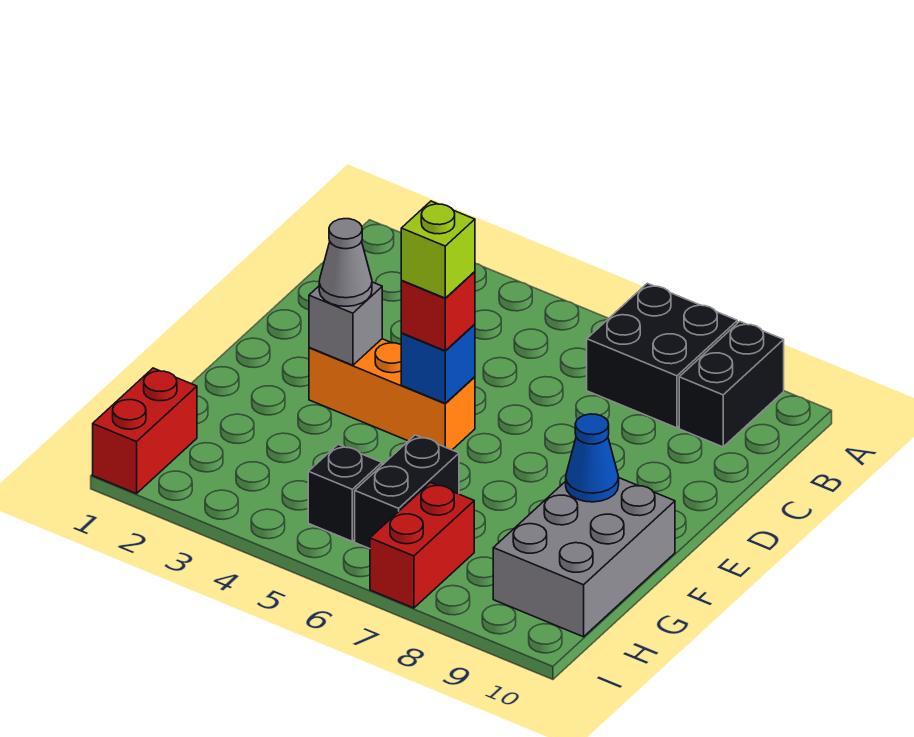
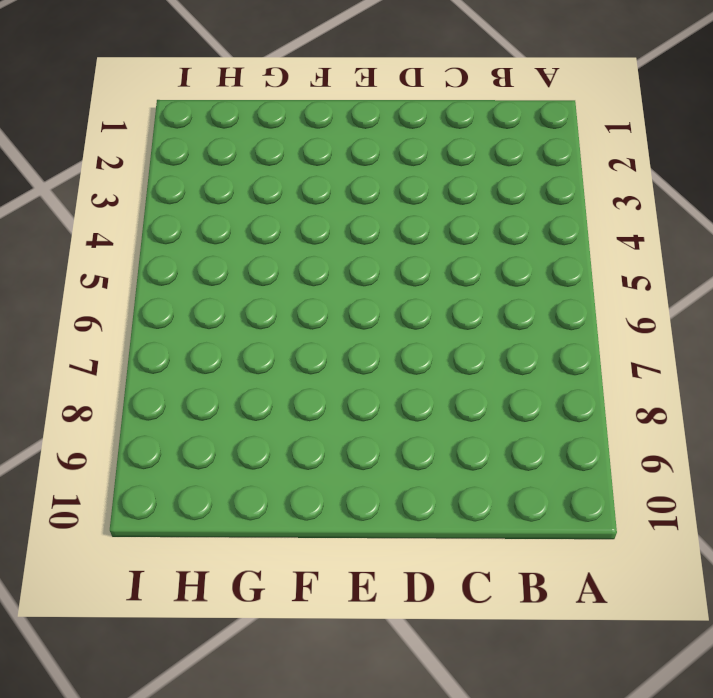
none -> black brick A7:B8 level 1
none -> black brick A9:B9 level 1
none -> orange brick E3:E5 level 1

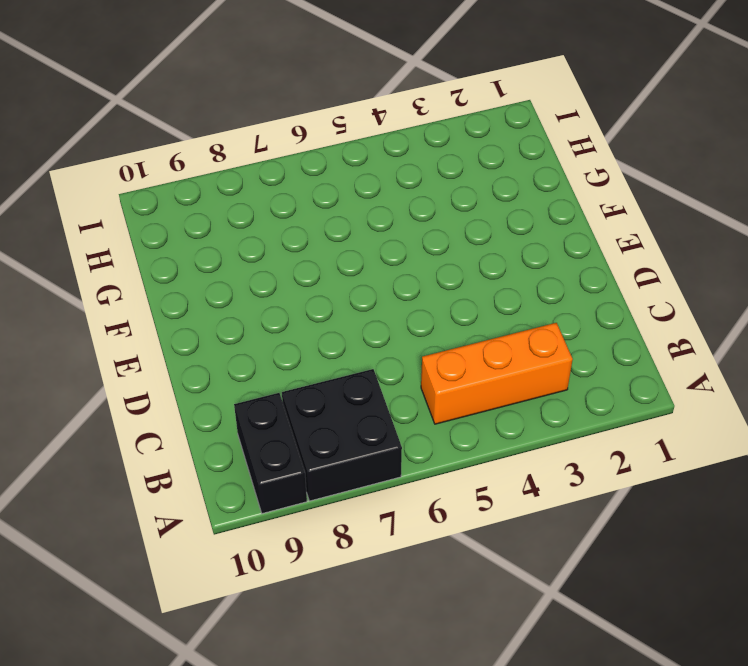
orange brick B3:B5 level 1 -> orange brick E3:E5 level 1
none -> grey brick F9:H10 level 1
none -> black brick G6:H6 level 1
none -> red brick H1:I1 level 1

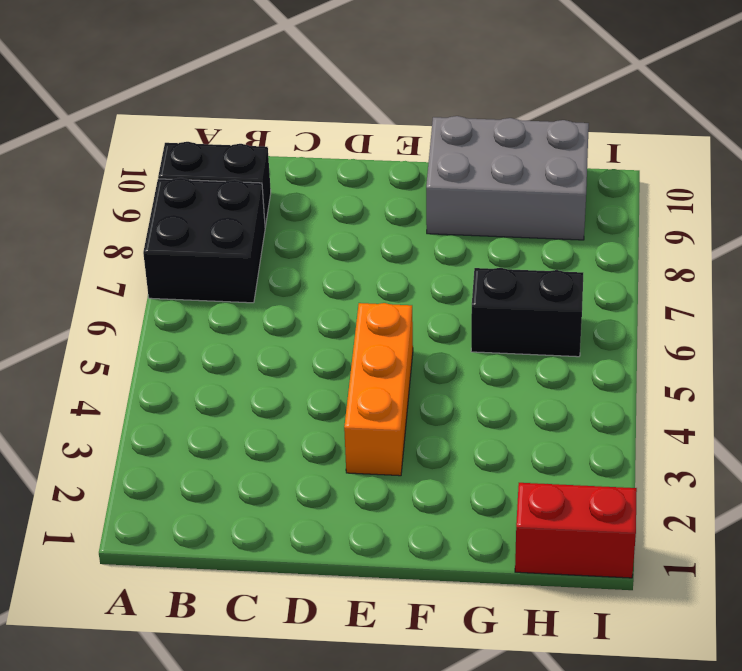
none -> black brick H5 level 1
none -> red brick H7:I7 level 1
none -> grey brick E3 level 2

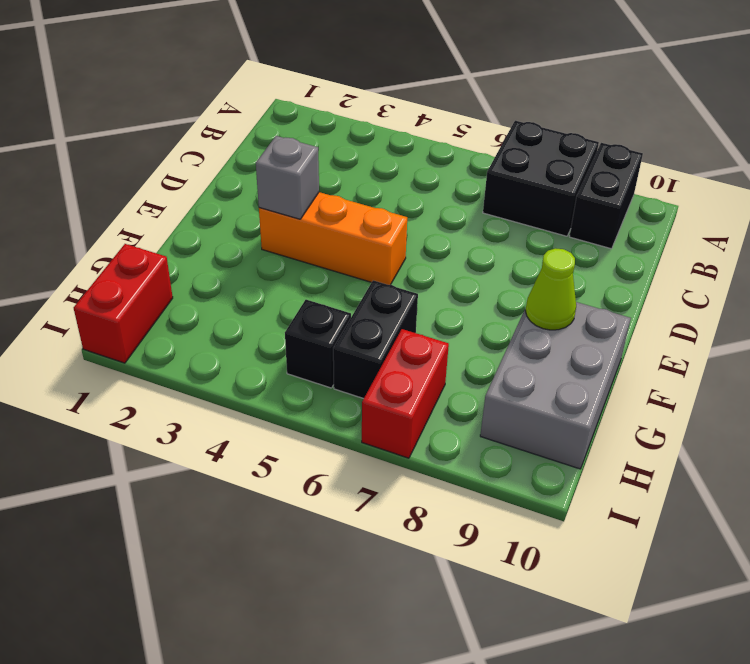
lime cone F9 level 2 -> blue cone F9 level 2
none -> blue brick E5 level 2
none -> grey cone E3 level 3
none -> red brick E5 level 3

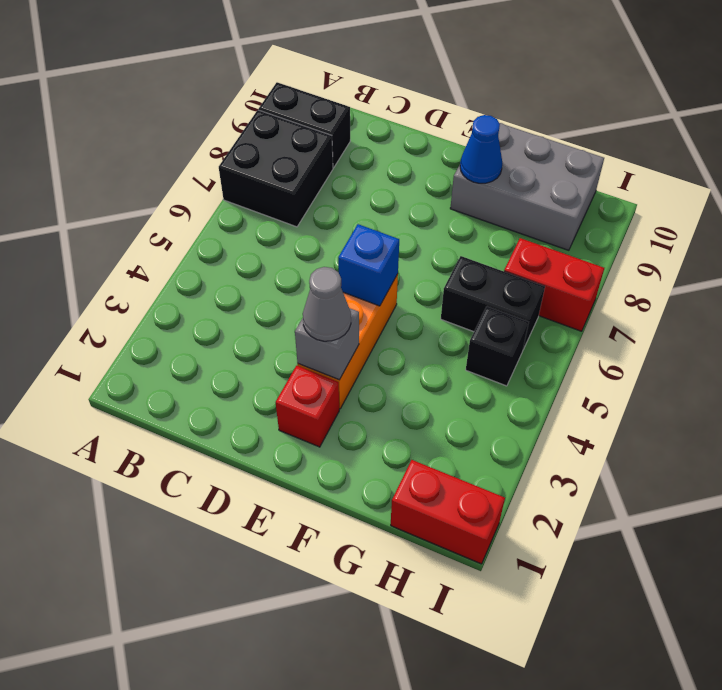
red brick E2 level 1 -> red brick E5 level 3
none -> lime brick E5 level 4

